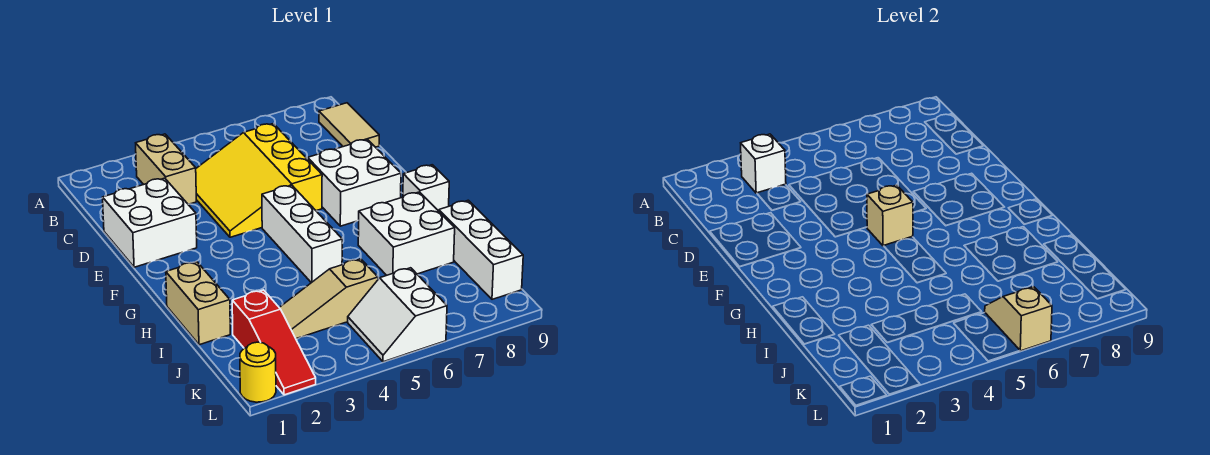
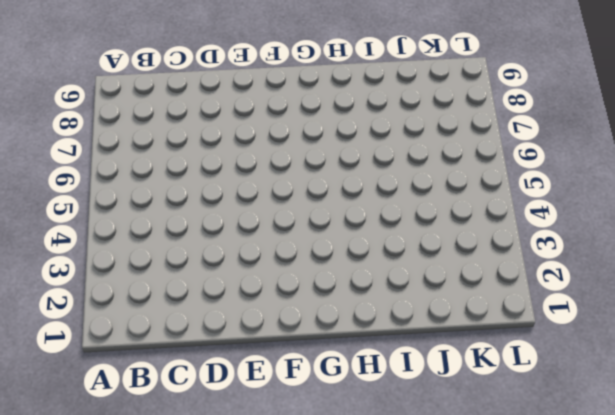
none -> tan brick B3:C3 level 1
none -> tan tile B9:C9 level 1
none -> yellow slope C4:E6 level 1 top 6

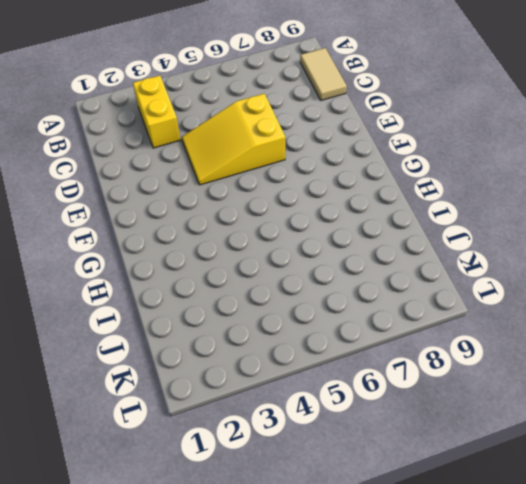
yellow brick B3:C3 level 1 -> tan brick B3:C3 level 1
yellow slope D4:E6 level 1 top 6 -> yellow slope C4:E6 level 1 top 6
none -> white brick D1:E2 level 1
none -> white brick E7:F8 level 1
none -> white brick F5:H5 level 1

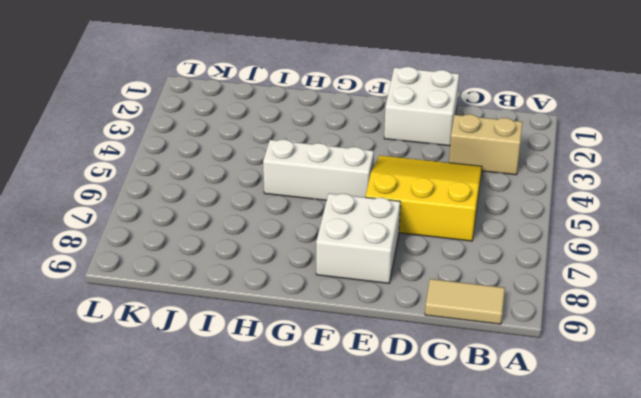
none -> white brick G9 level 1
none -> tan brick H1:I1 level 1
none -> white brick H7:I8 level 1

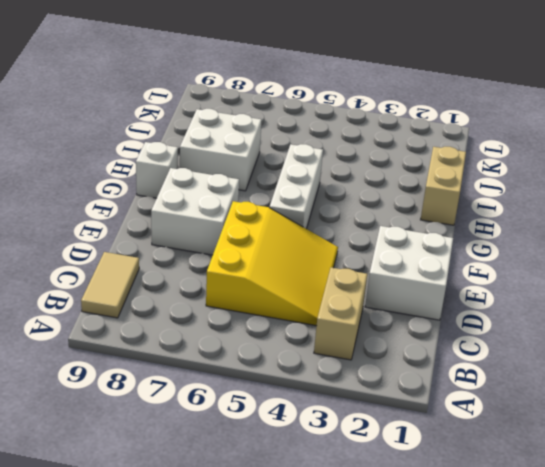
none -> white brick I9:K9 level 1
none -> red slope J2:L2 level 1 top J
none -> tan slope J3:J5 level 1 top 5

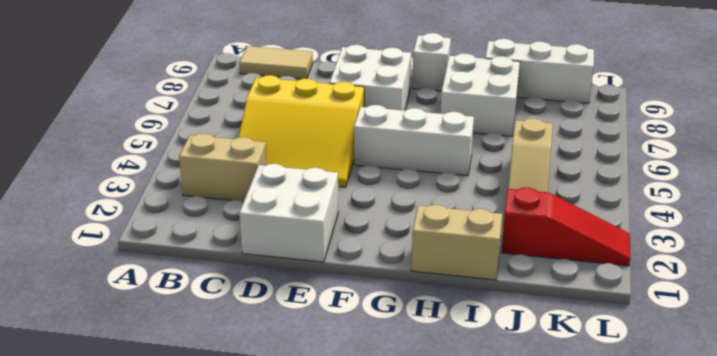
none -> white slope K5:L6 level 1 top 6
none -> yellow round brick L1 level 1
none -> white brick B3 level 2

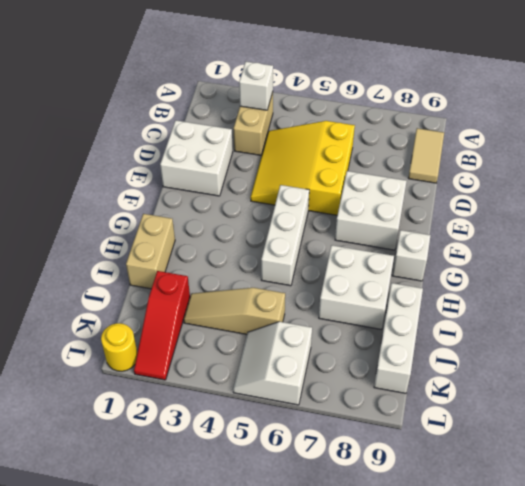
none -> tan brick F5 level 2
none -> tan slope K6:L6 level 2 top L

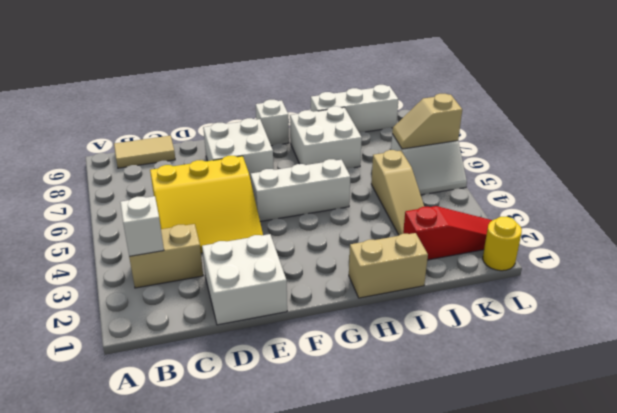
none -> tan brick F5 level 2

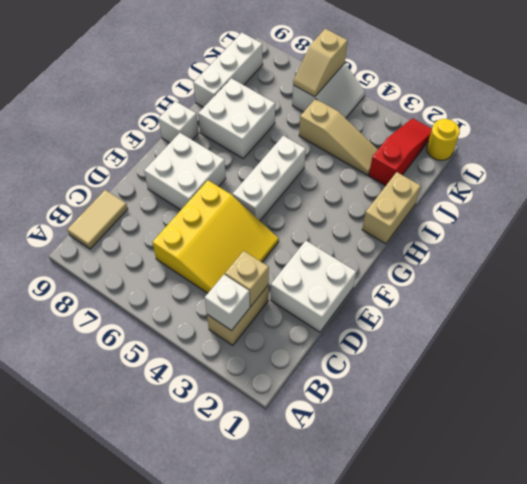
tan brick C3 level 2 -> tan brick F5 level 2

